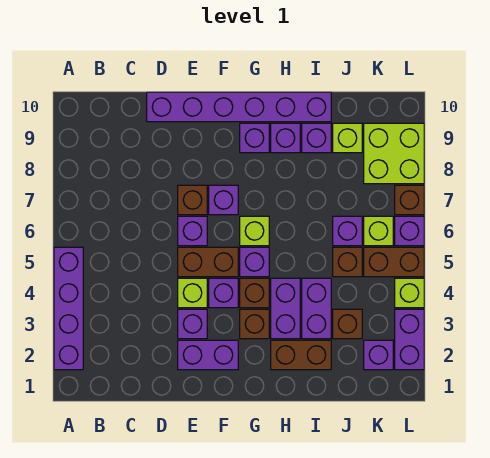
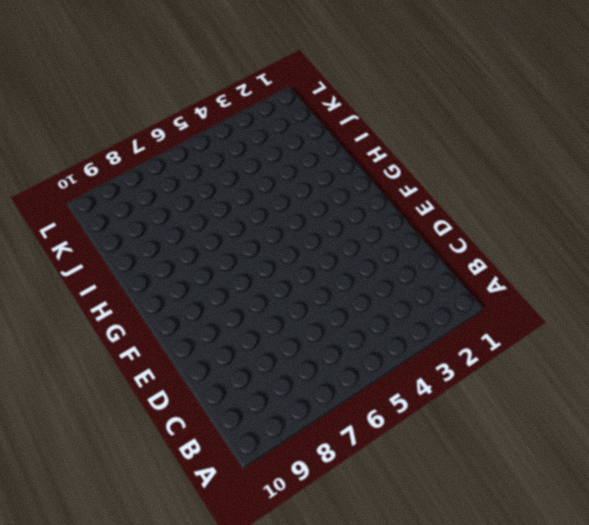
none -> purple brick A2:A5 level 1
none -> purple brick D10:I10 level 1
none -> purple brick E2:F2 level 1
none -> purple brick E3 level 1

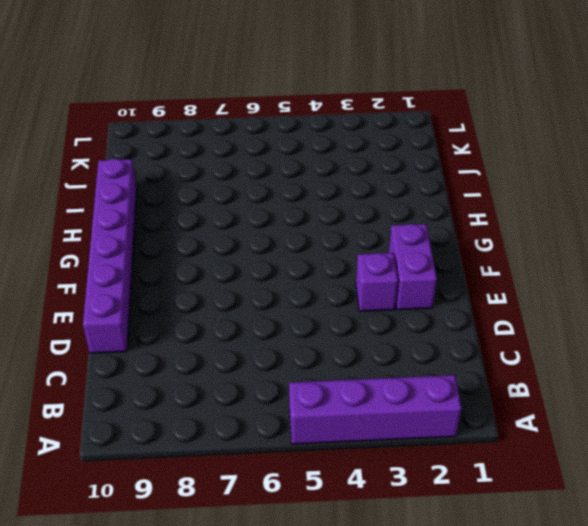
none -> lime brick E4 level 1
none -> brown brick E5:F5 level 1
none -> purple brick E6 level 1
none -> brown brick E7 level 1

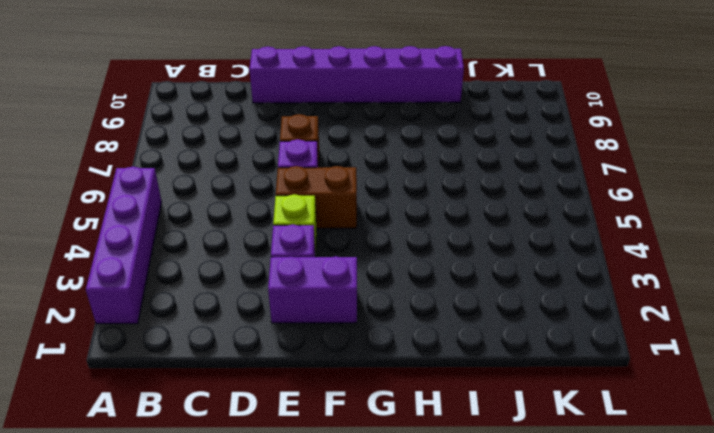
none -> purple brick F4 level 1
none -> purple brick F7 level 1
none -> brown brick G3 level 1
none -> brown brick G4 level 1

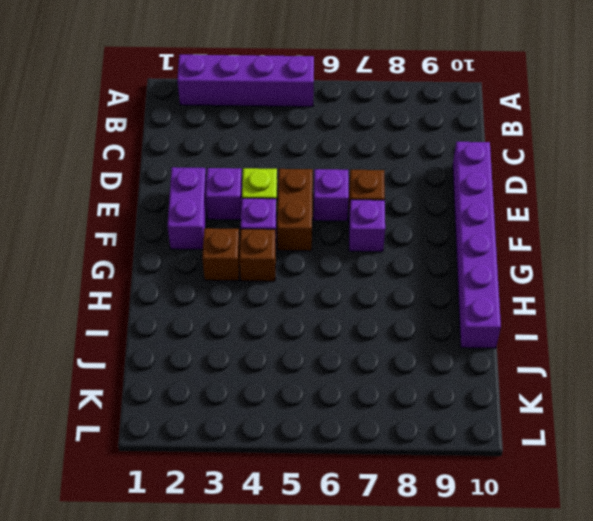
none -> purple brick G5 level 1
none -> lime brick G6 level 1
none -> purple brick G9 level 1
none -> brown brick H2:I2 level 1

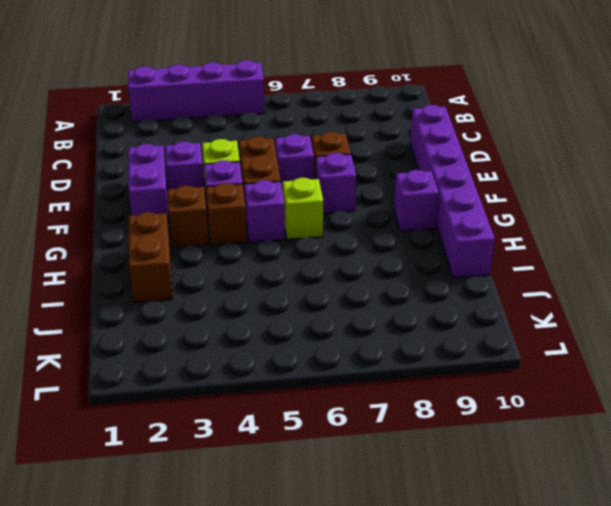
none -> purple brick H3:H4 level 1
none -> purple brick H9 level 1
none -> purple brick I3:I4 level 1
none -> purple brick I9 level 1

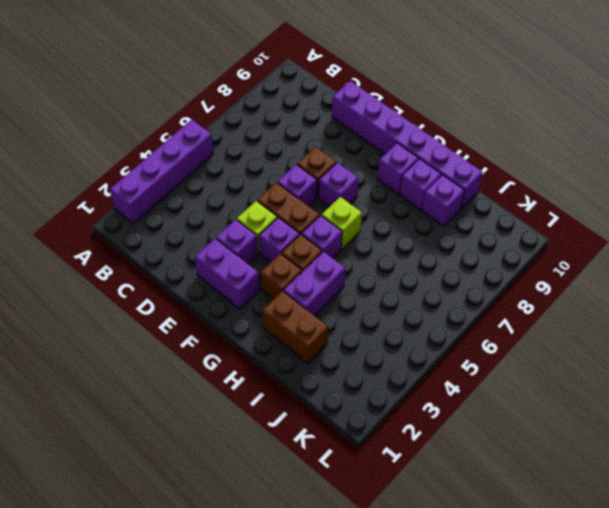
none -> purple brick I3:I4 level 1
none -> brown brick J3 level 1
none -> brown brick J5 level 1
none -> purple brick J6 level 1

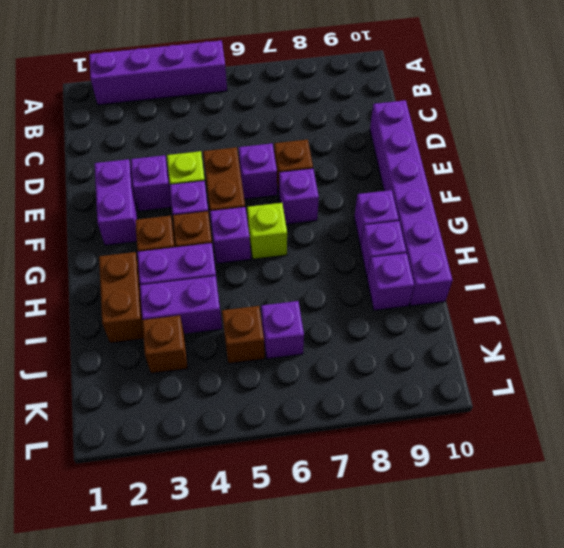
none -> lime brick J9 level 1
none -> purple brick K2 level 1
none -> brown brick K5:L5 level 1
none -> lime brick K6 level 1

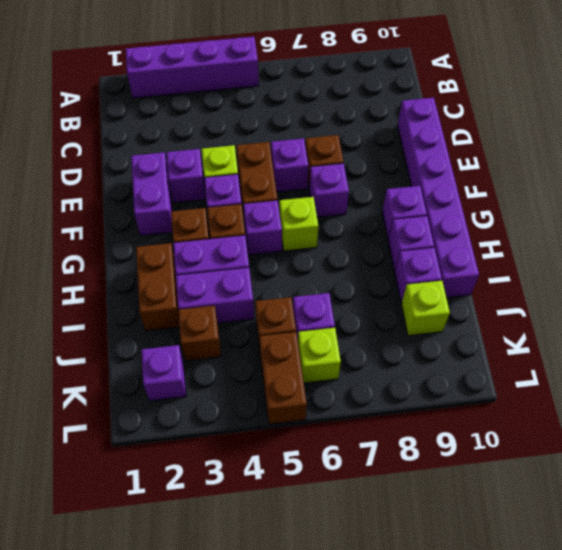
none -> lime brick K8:L9 level 1
none -> purple brick L2:L3 level 1
none -> lime brick L4 level 1
none -> purple brick L6 level 1

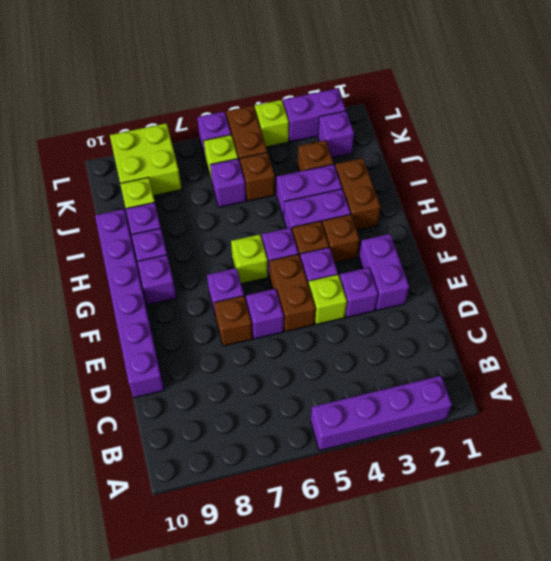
none -> brown brick L7 level 1

